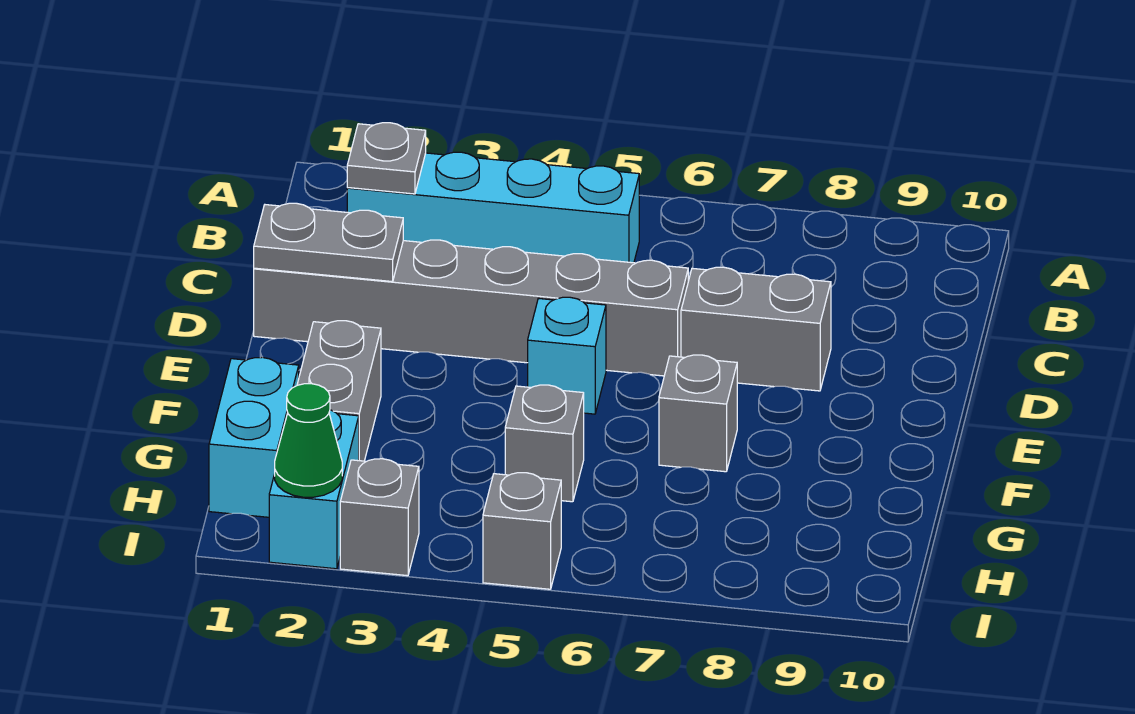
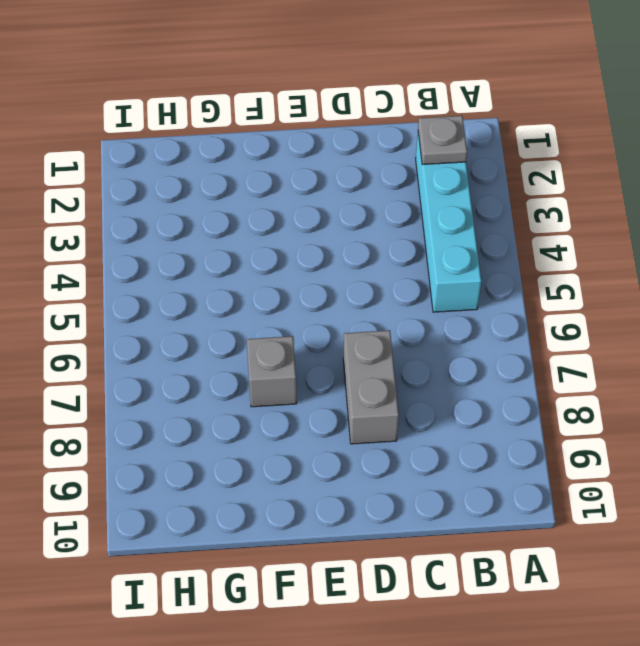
none -> grey brick D1:D6 level 1
none -> cyan brick E5 level 1
none -> grey brick F2:G2 level 1

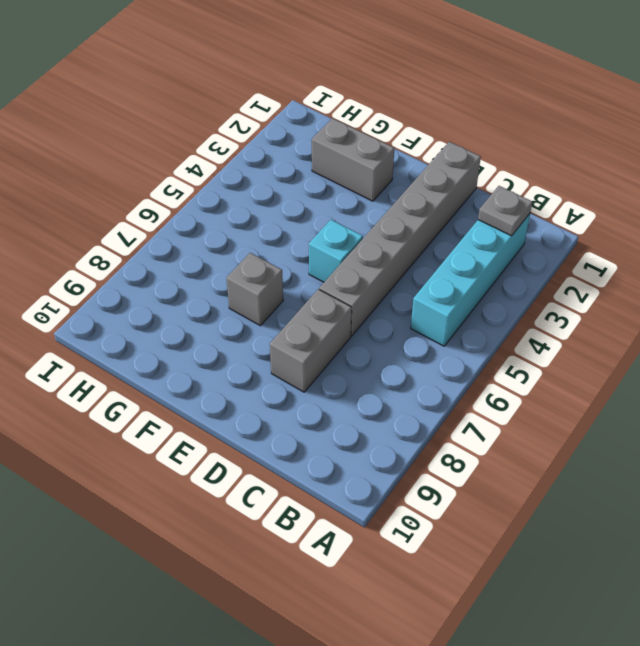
none -> cyan brick G1:H1 level 1
none -> grey brick G5 level 1
none -> cyan brick H2:I2 level 1

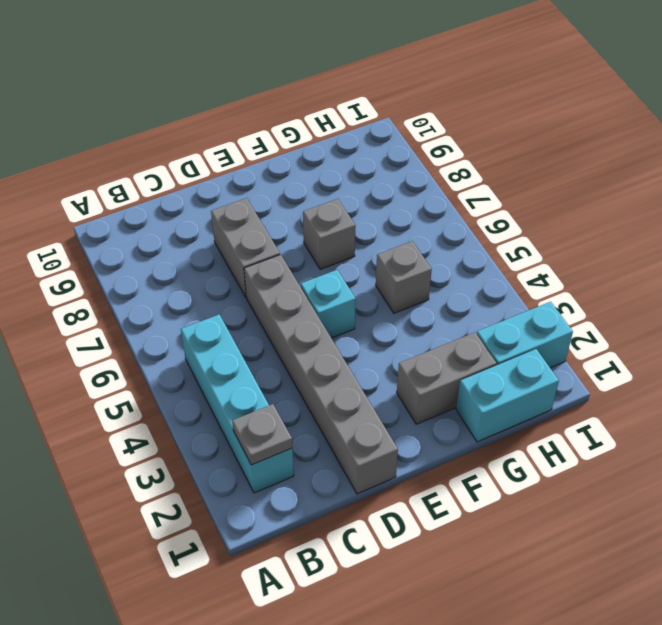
none -> grey brick I3 level 1
none -> grey brick I5 level 1
none -> grey plate D1:D2 level 2

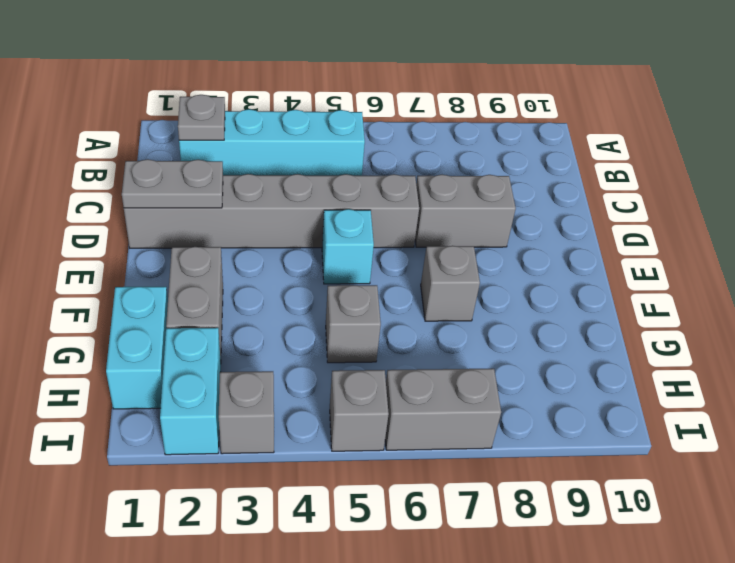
grey brick I6:I7 level 1 -> none
none -> green cone I2 level 2

